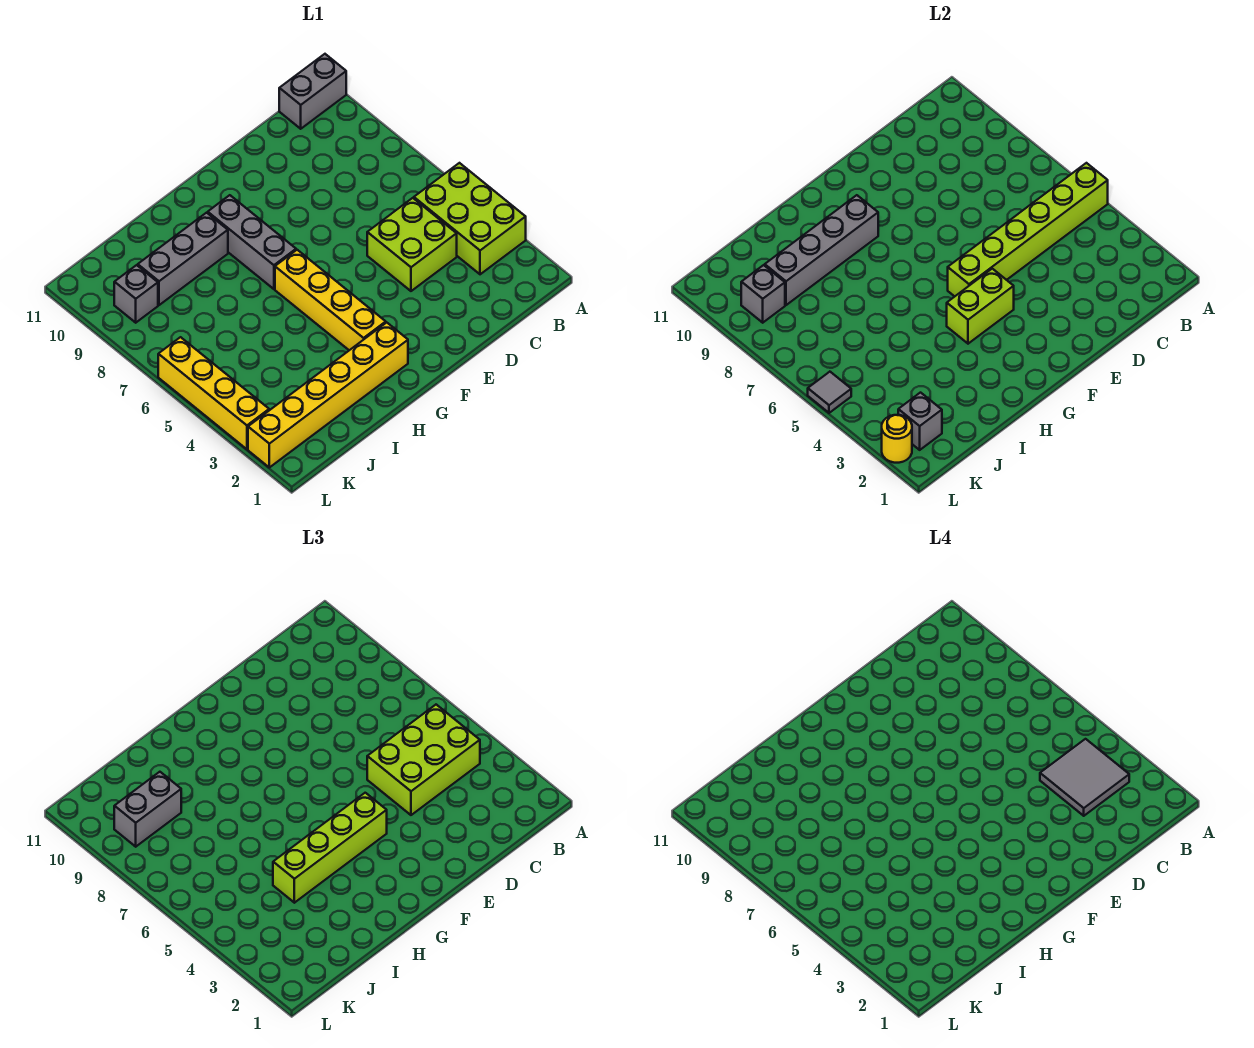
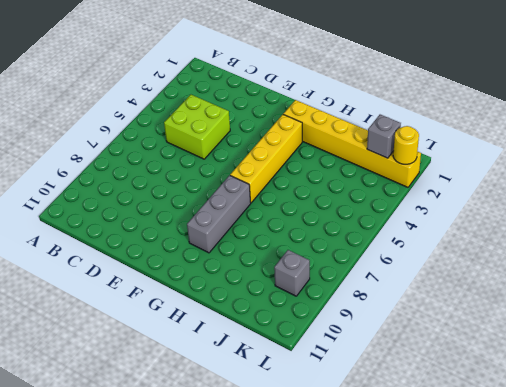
none -> lime brick A3:B5 level 1
none -> grey brick A11:B11 level 1
none -> grey brick H9:J9 level 1

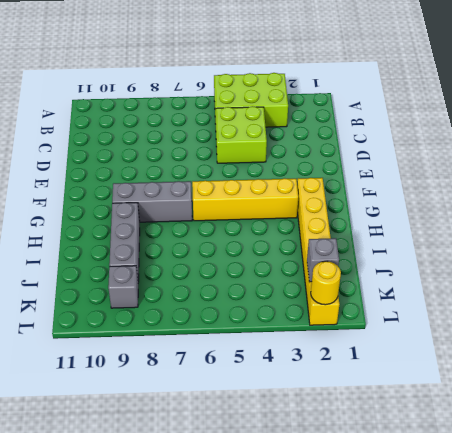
none -> grey brick A11:B11 level 1
none -> yellow brick L3:L6 level 1
none -> lime brick A5:F5 level 2

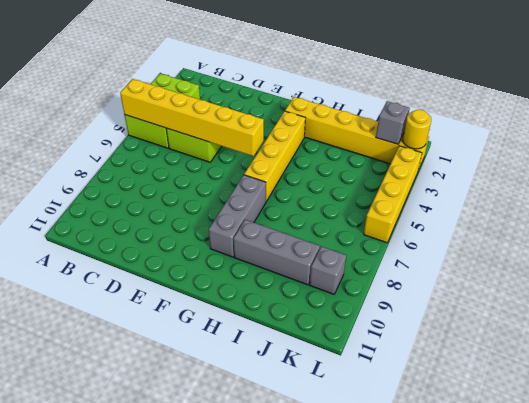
yellow brick A5:F5 level 2 -> lime brick A5:F5 level 2
none -> grey brick A11:B11 level 1
none -> lime brick F4:G4 level 2
none -> grey brick G9:J9 level 2

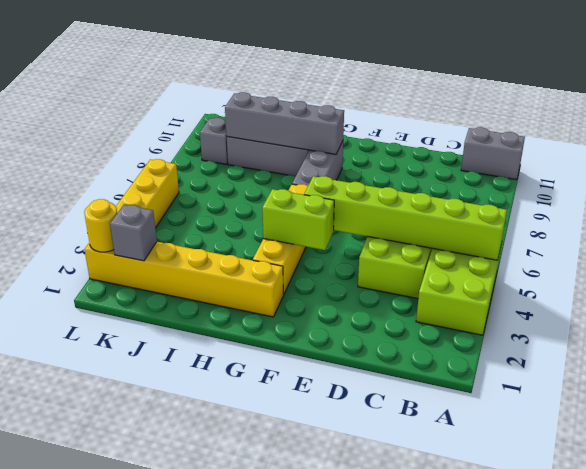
none -> grey brick K9 level 2
none -> grey tile L5 level 2
none -> lime brick B4:D5 level 3

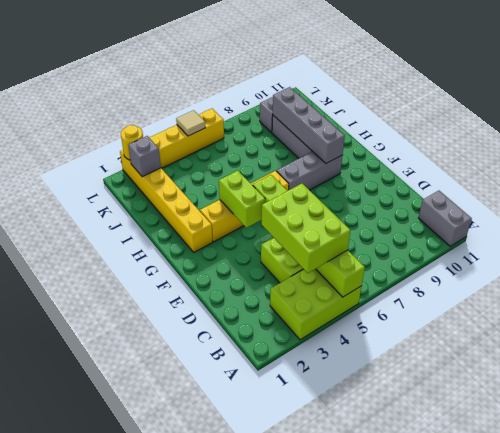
tan tile L5 level 2 -> grey tile L5 level 2
none -> grey brick K9 level 2
none -> lime brick F4:I4 level 3
none -> grey brick J9:K9 level 3

